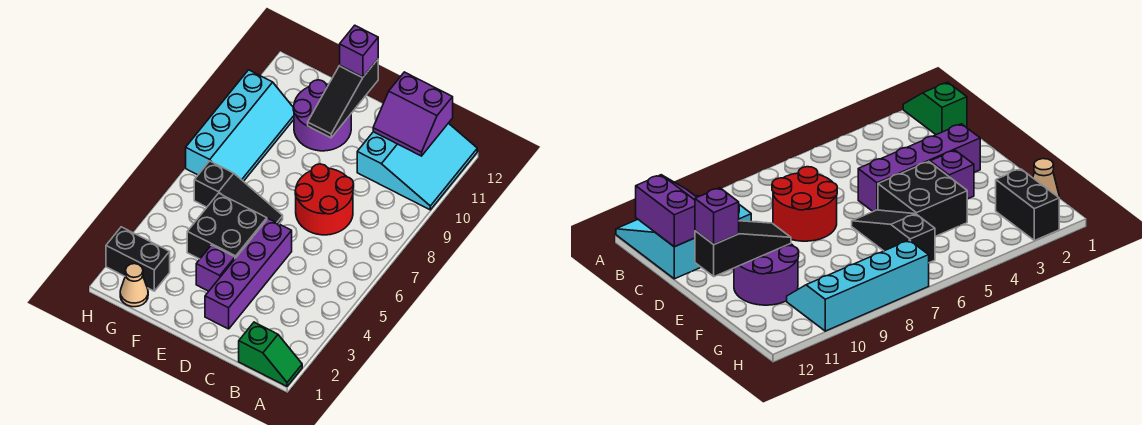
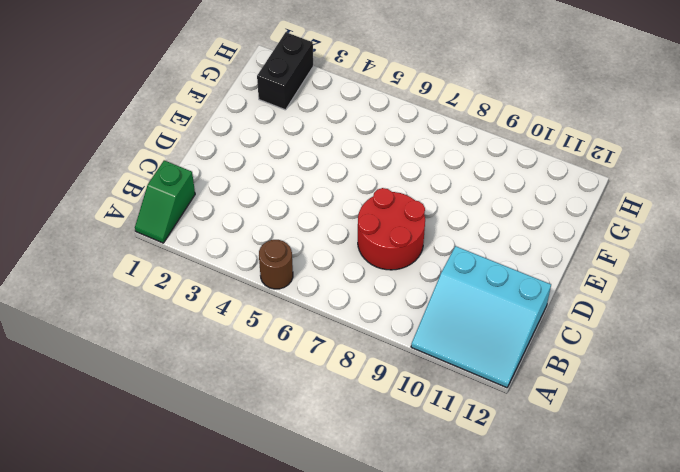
brown round brick A5 level 1 -> none
none -> purple brick D2:D5 level 1
none -> purple brick E3 level 1
none -> black brick E4:F5 level 1

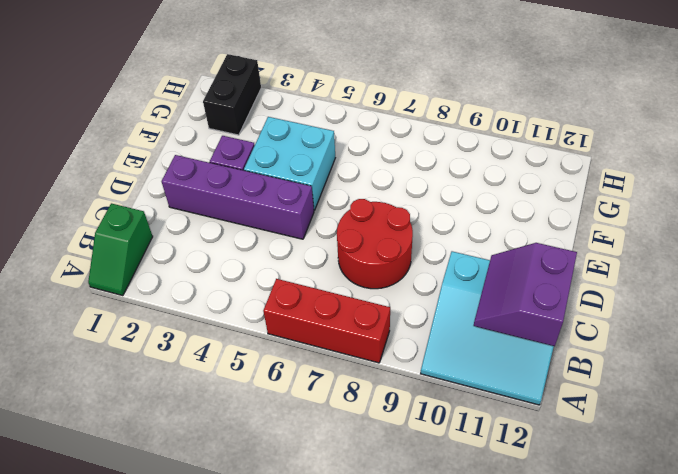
red brick A6:A8 level 1 -> none
cyan brick E4:F5 level 1 -> black brick E4:F5 level 1
none -> black slope E6:G6 level 1 top G
none -> purple round brick E10:F11 level 1
none -> tan cone G1 level 1

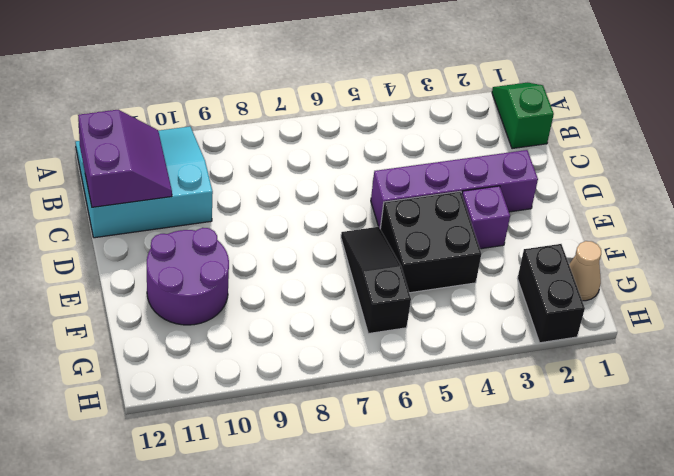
none -> red round brick C7:D8 level 1
none -> cyan slope G7:H10 level 1 top H
none -> black slope E10:E12 level 2 top 12

